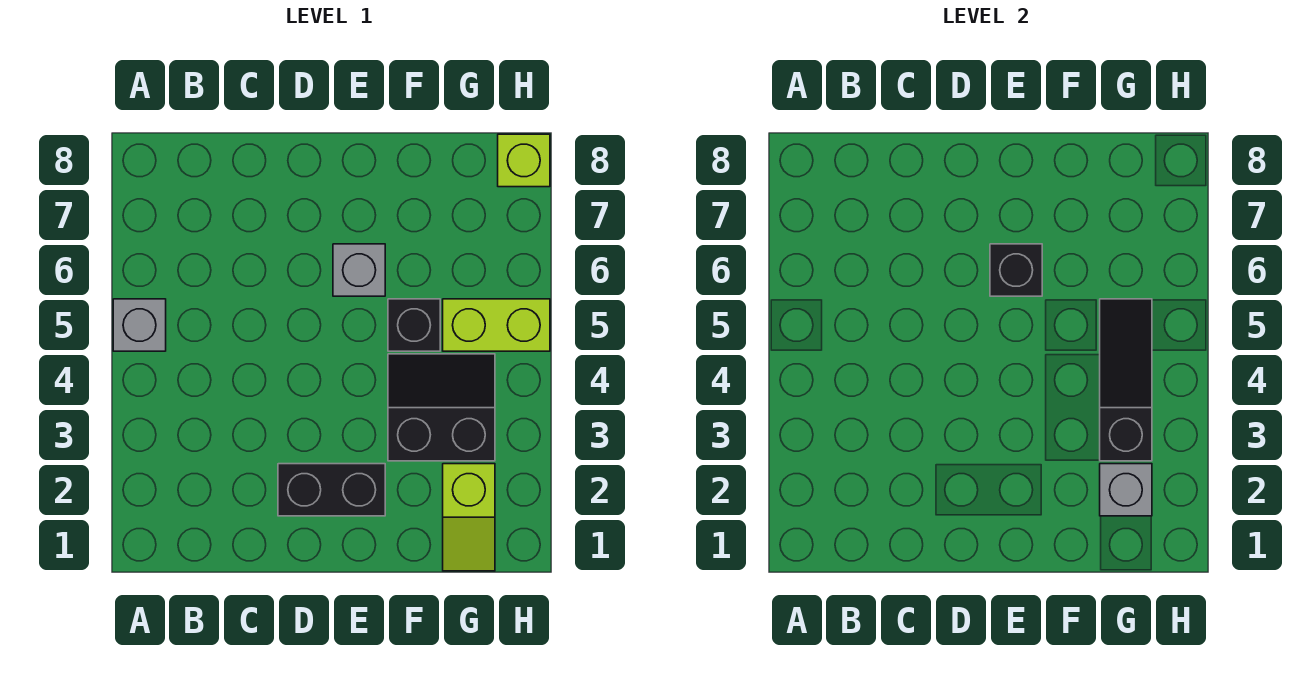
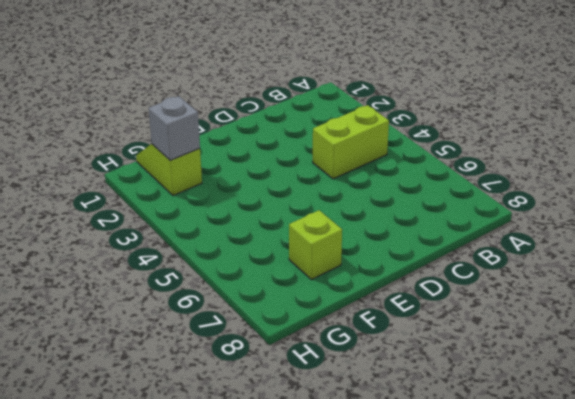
lime brick B4:C4 level 1 -> lime brick G5:H5 level 1
lime brick F7 level 1 -> lime brick H8 level 1
none -> grey brick A5 level 1
none -> black brick D2:E2 level 1

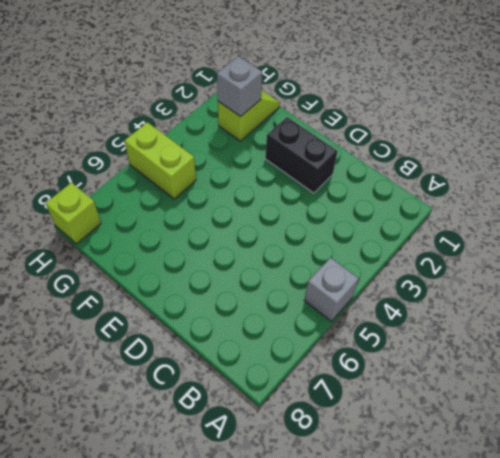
none -> grey brick E6 level 1
none -> black slope F3:G4 level 1 top 3

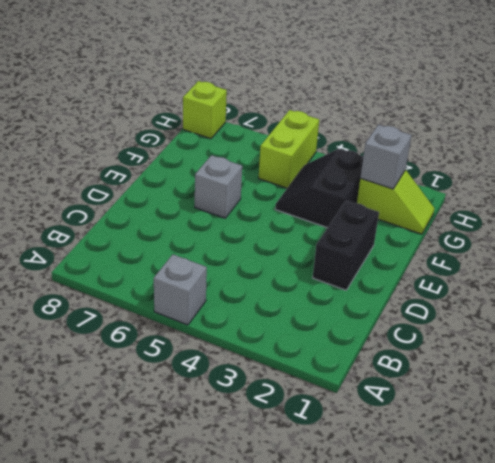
none -> black brick F5 level 1
none -> black brick E6 level 2

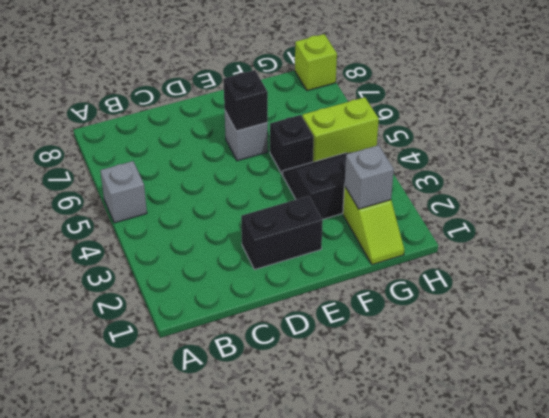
none -> black slope G3:G5 level 2 top 3

